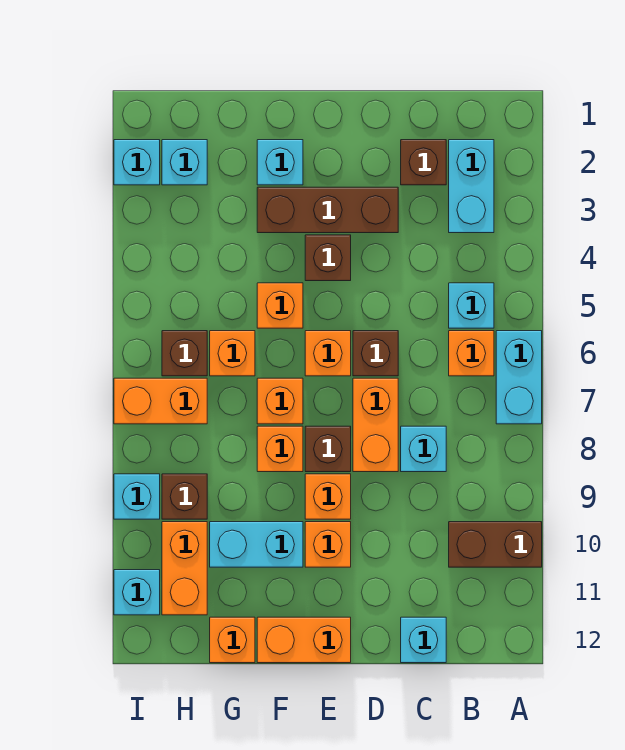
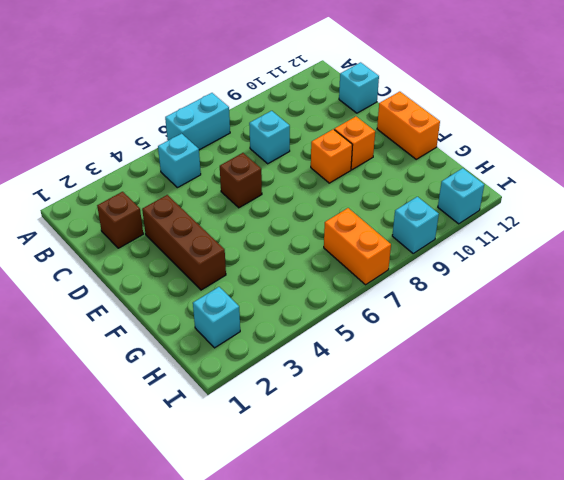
none -> brown brick A10:B10 level 1
none -> cyan brick B2:B3 level 1
none -> orange brick B6 level 1
none -> orange brick D7:D8 level 1

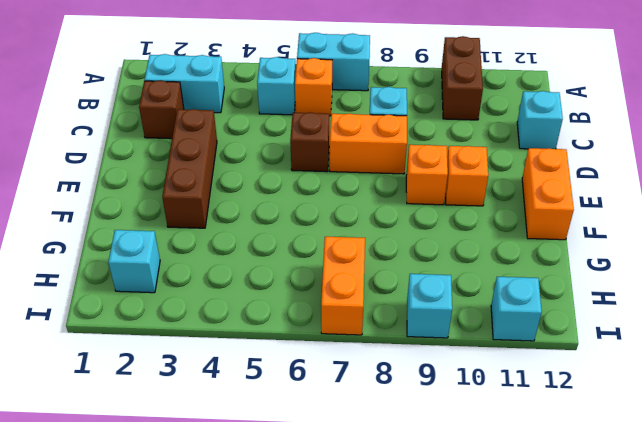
none -> brown brick E4 level 1
none -> orange brick E6 level 1
none -> brown brick E8 level 1
none -> cyan brick F2 level 1

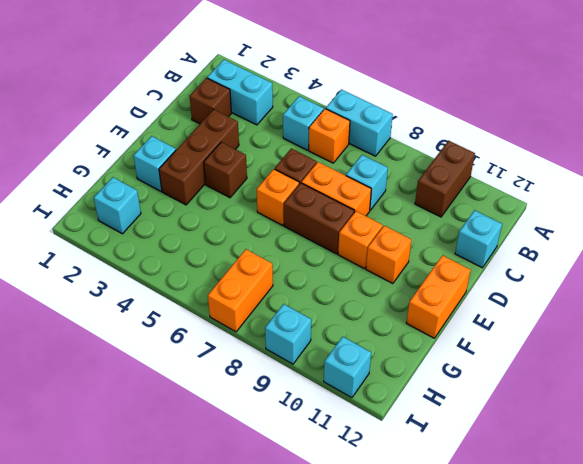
brown brick E7:E8 level 1 -> brown brick E8 level 1
none -> orange brick F5 level 1
none -> orange brick F7 level 1
none -> orange brick F8 level 1
none -> cyan brick F10:G10 level 1

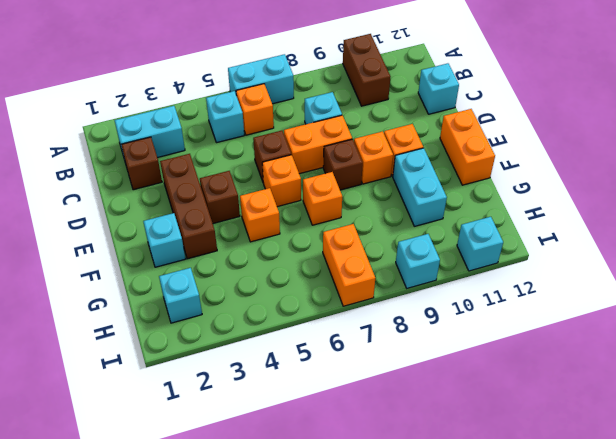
none -> orange brick F8 level 1
none -> orange brick G6 level 1
none -> orange brick G12 level 1
none -> brown brick H6 level 1

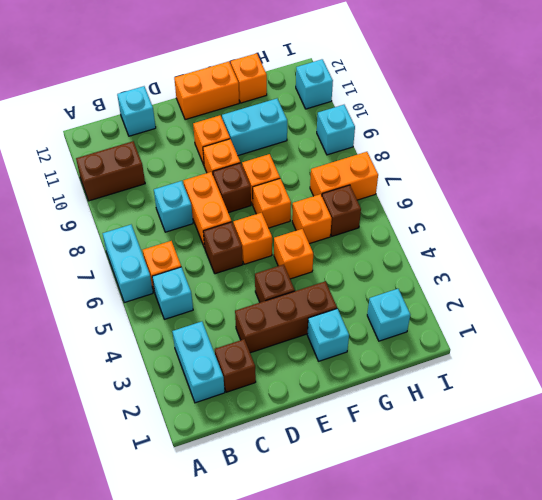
none -> brown brick H9 level 1
none -> orange brick H10:H11 level 1
none -> cyan brick I2 level 1

